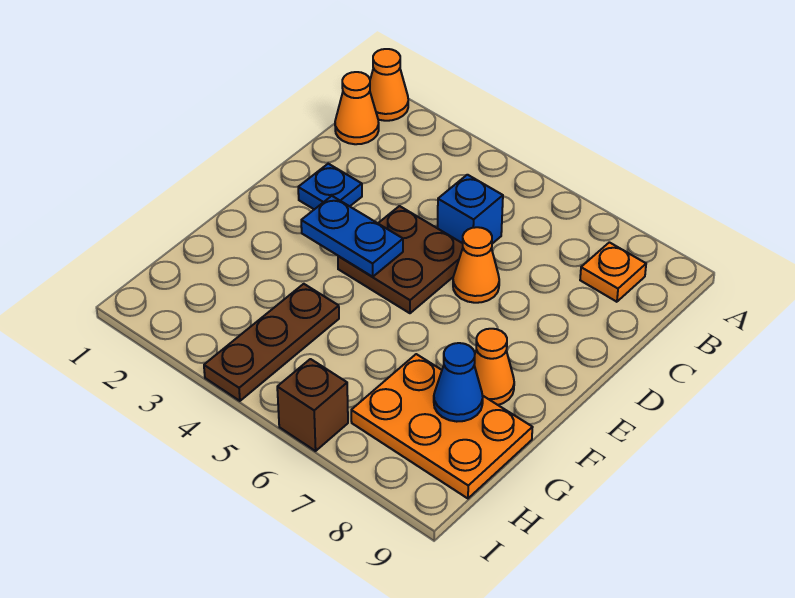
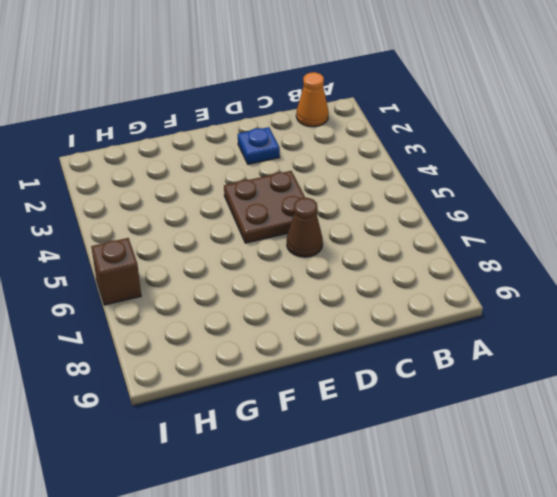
brown cone D6 level 1 -> orange cone D6 level 1
none -> orange cone A1 level 1
none -> orange plate B8 level 1
none -> blue brick C5 level 1

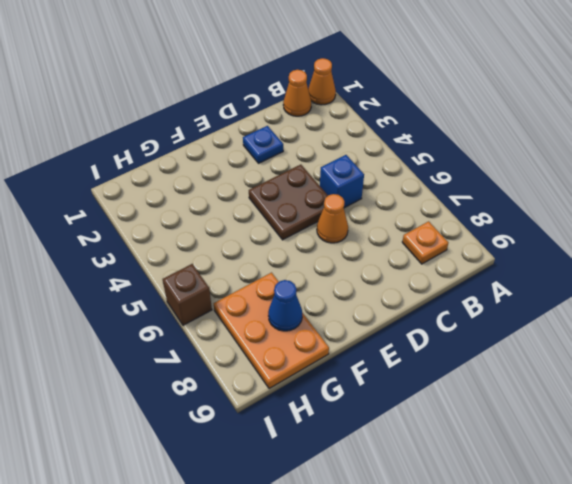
none -> orange cone F8 level 1
none -> brown plate G4:I4 level 1
none -> blue plate E3:E4 level 2

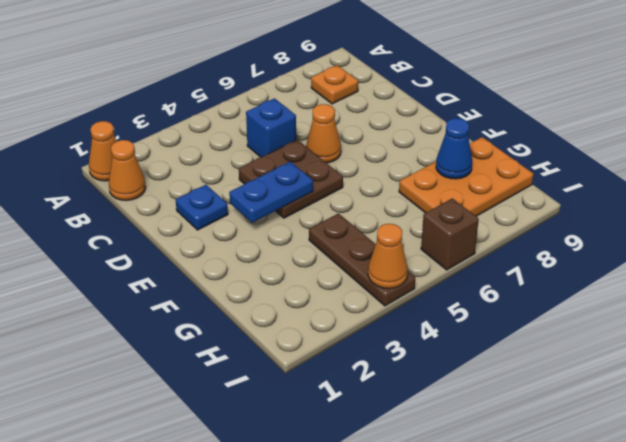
orange cone I4 level 2 -> orange cone F8 level 1

